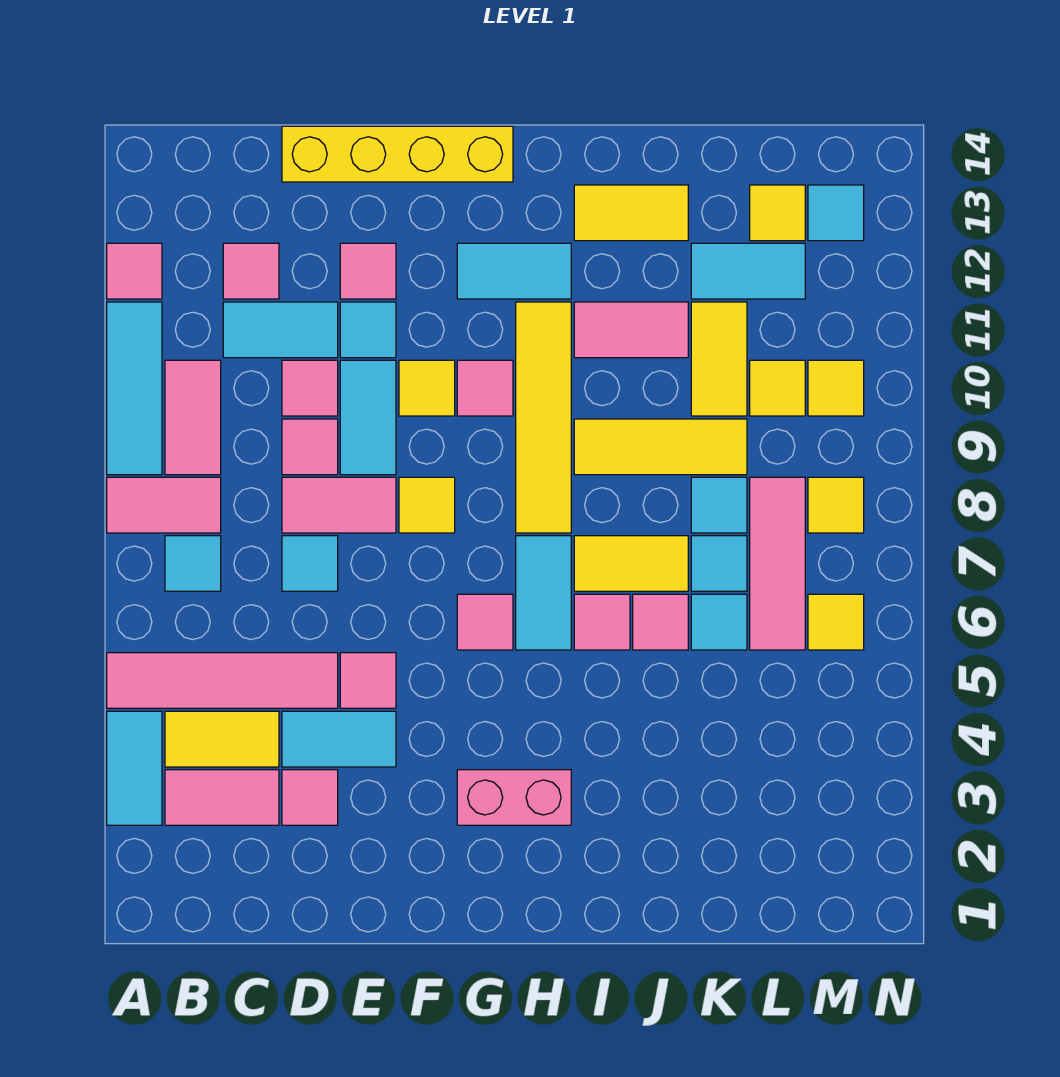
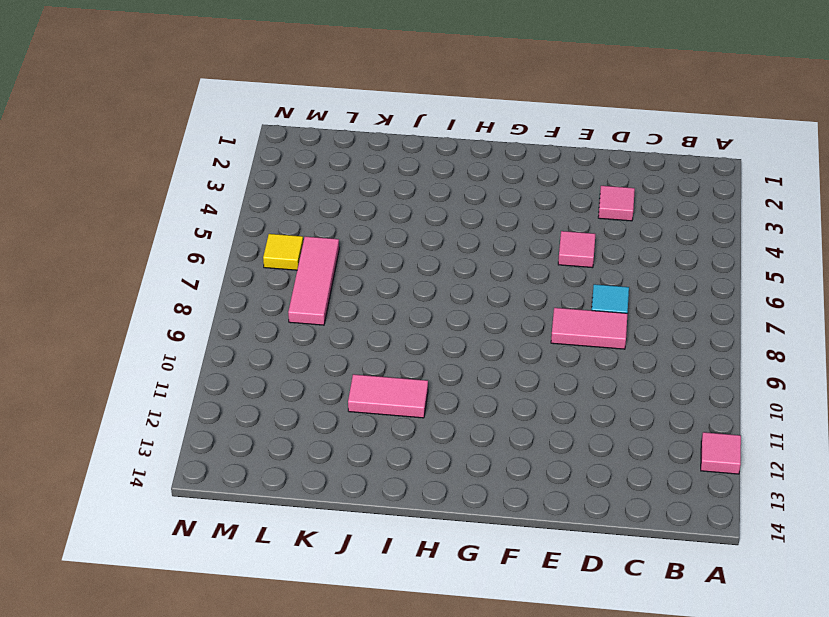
none -> cyan tile A3:A4 level 1
none -> pink tile A5:D5 level 1
none -> pink tile A8:B8 level 1
none -> cyan tile A9:A11 level 1

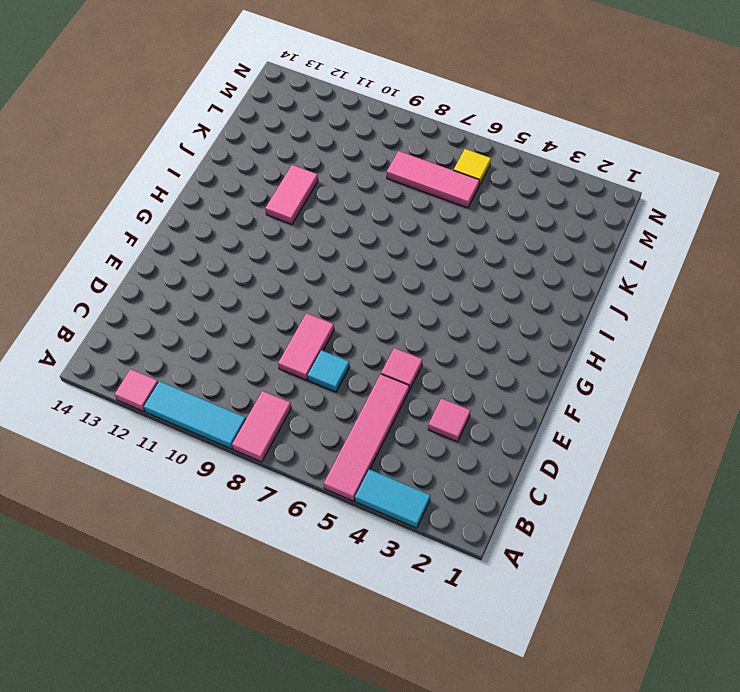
none -> pink tile B3:C3 level 1
none -> yellow tile B4:C4 level 1
none -> cyan tile B7 level 1
none -> pink tile B9:B10 level 1

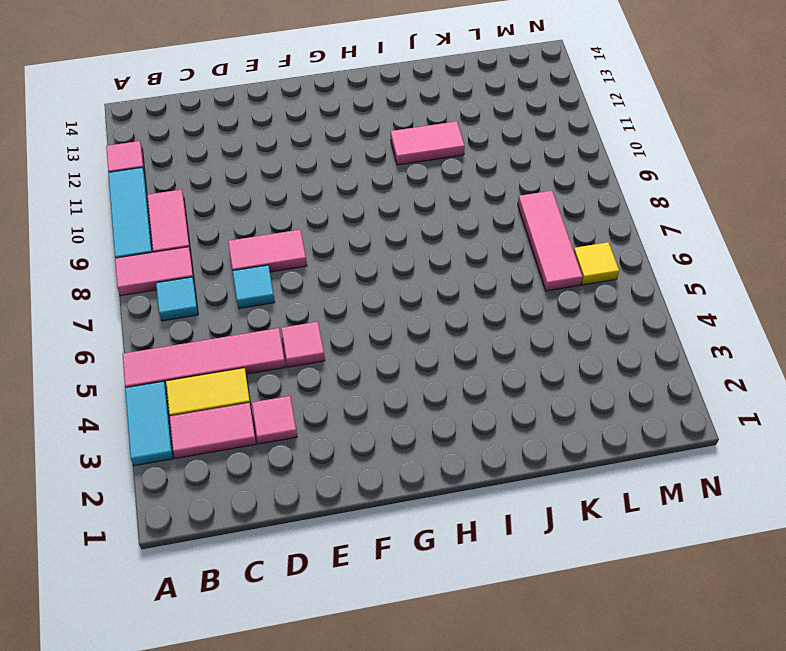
none -> cyan tile C11:D11 level 1
none -> pink tile C12 level 1
none -> cyan tile D4:E4 level 1
none -> pink tile D9 level 1

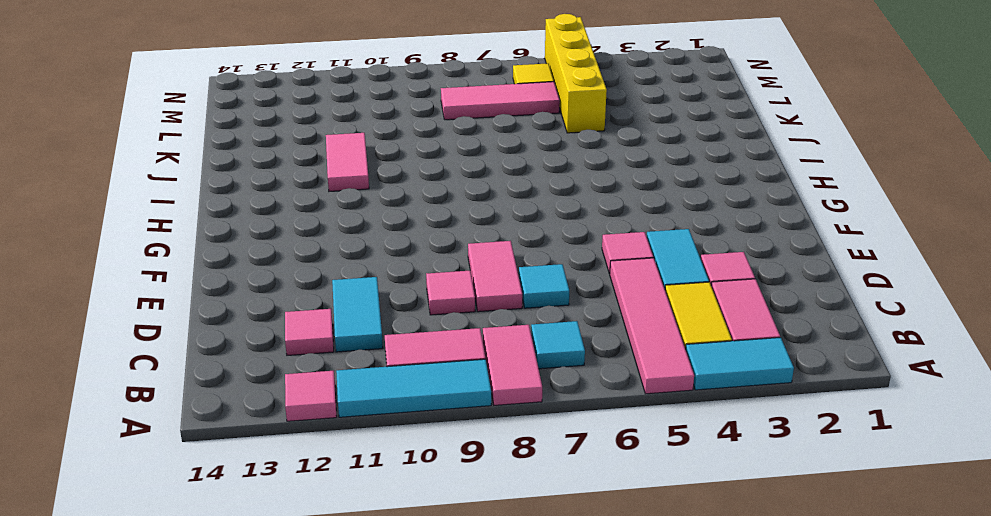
yellow brick K5:N5 level 1 -> yellow brick D14:G14 level 1
none -> pink tile D10 level 1
none -> cyan tile E9:E10 level 1
none -> cyan tile E11 level 1
none -> pink tile E12 level 1

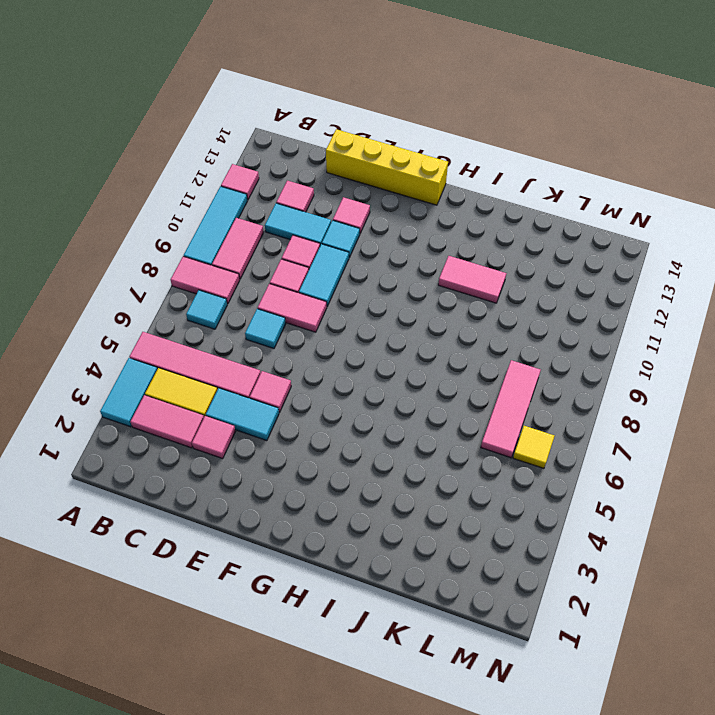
none -> yellow tile F8 level 1
none -> yellow tile F10 level 1
none -> pink brick G3:H3 level 1
none -> pink tile G6 level 1

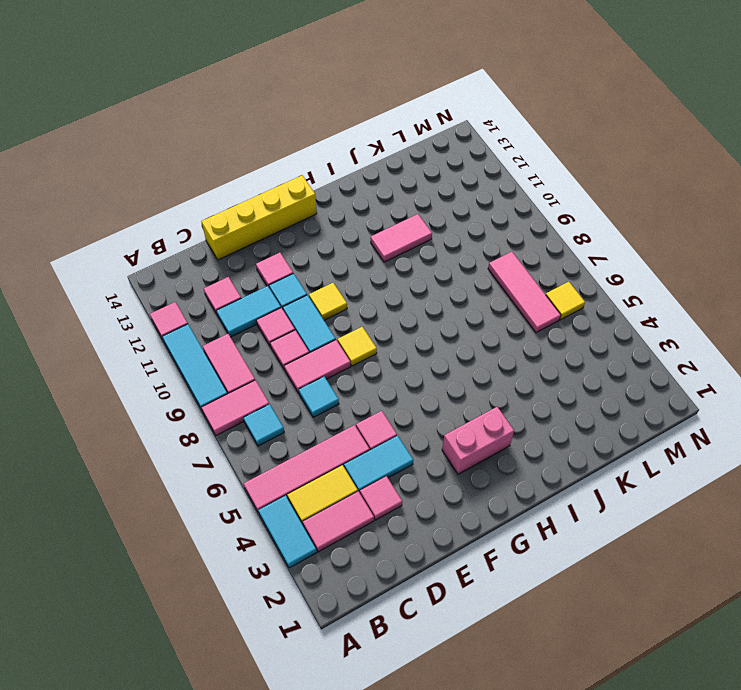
none -> pink tile G6 level 1
none -> pink tile G10 level 1
none -> cyan tile G12:H12 level 1
none -> cyan tile H6:H7 level 1

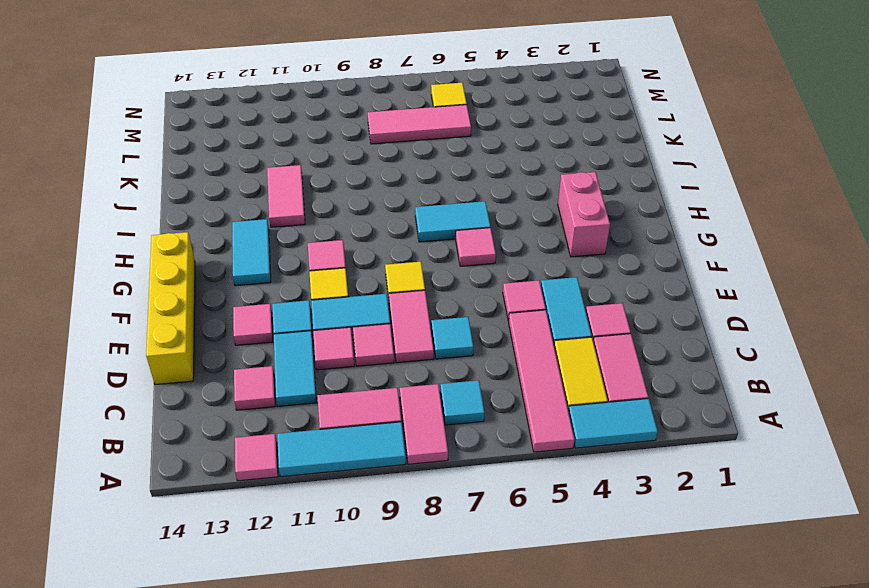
none -> yellow tile H8:H11 level 1
none -> pink tile I6 level 1
none -> yellow tile I7:J7 level 1
none -> yellow tile I9:K9 level 1

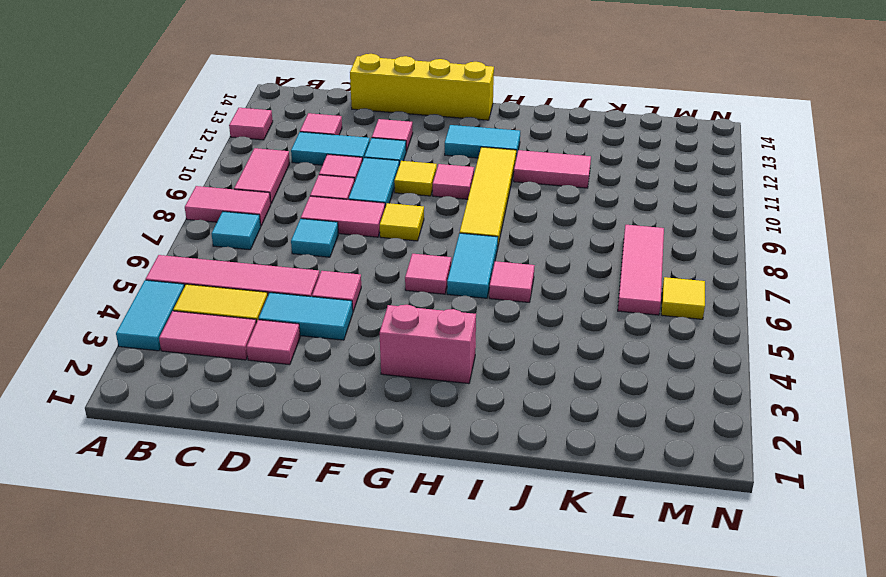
none -> cyan tile A9:A11 level 1
none -> yellow tile I7:J7 level 1
none -> yellow tile I9:K9 level 1
none -> yellow tile I13:J13 level 1

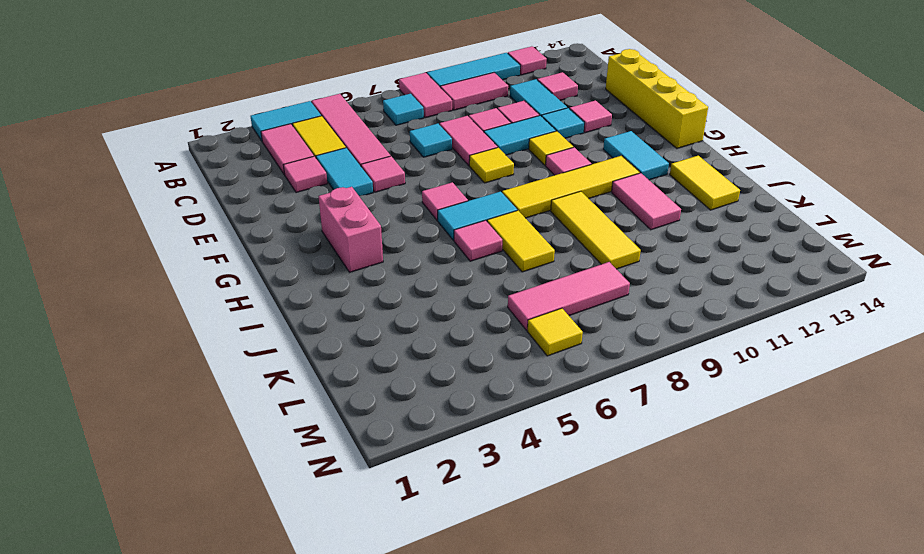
none -> pink tile J6 level 1
none -> cyan tile K6 level 1
none -> cyan tile K7 level 1
none -> cyan tile K8 level 1

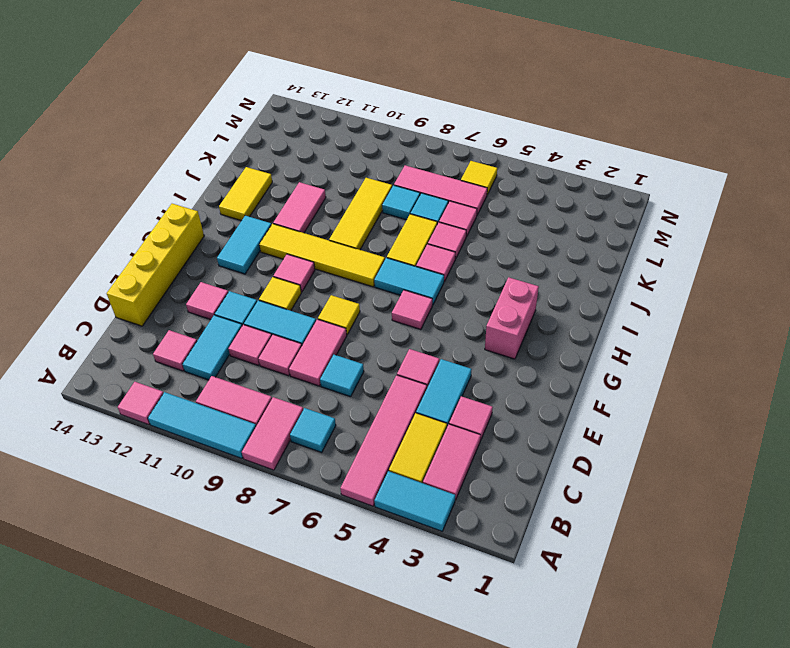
pink tile K6 level 1 -> cyan tile K6 level 1
none -> yellow tile K10:K11 level 1
none -> cyan tile K12:L12 level 1
none -> yellow tile L10 level 1
none -> yellow tile L13 level 1

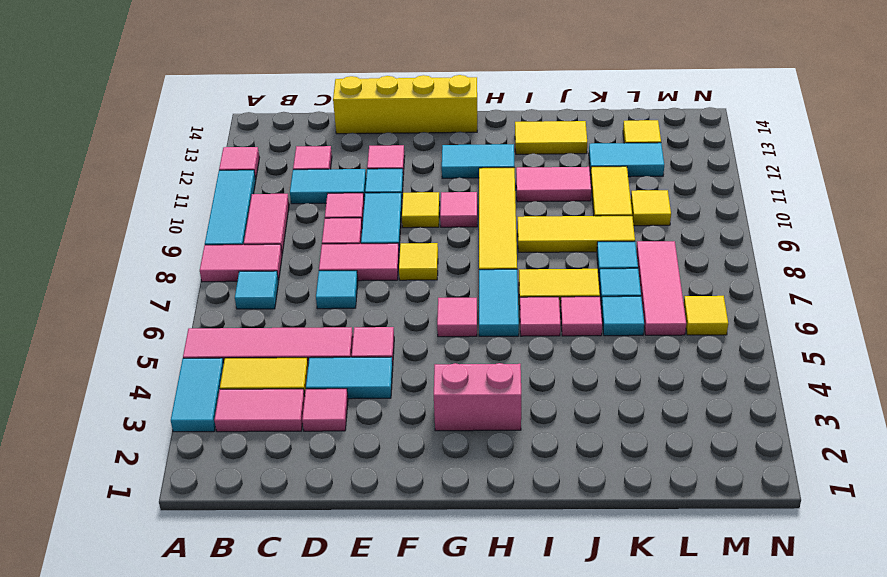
none -> yellow tile M8 level 1
none -> yellow tile M10 level 1
none -> cyan tile M13 level 1

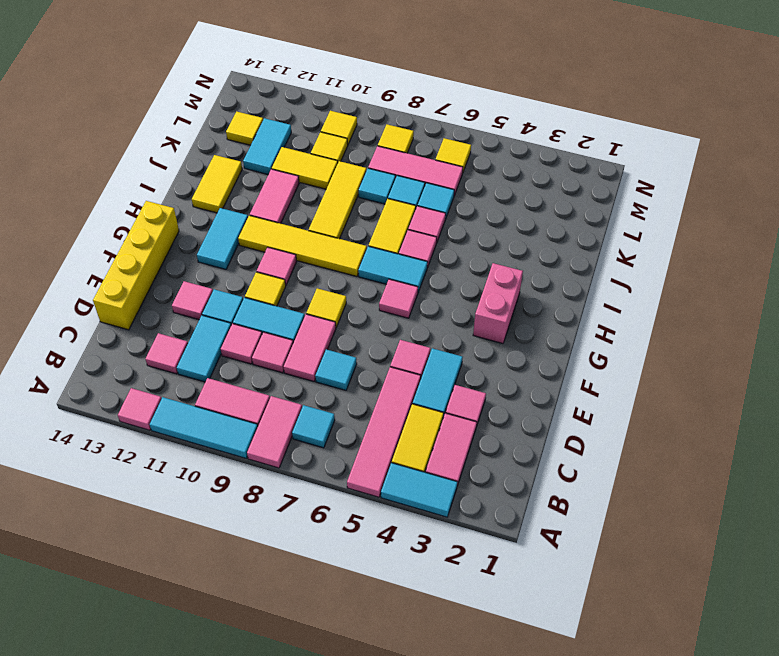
none -> cyan tile M13 level 1

